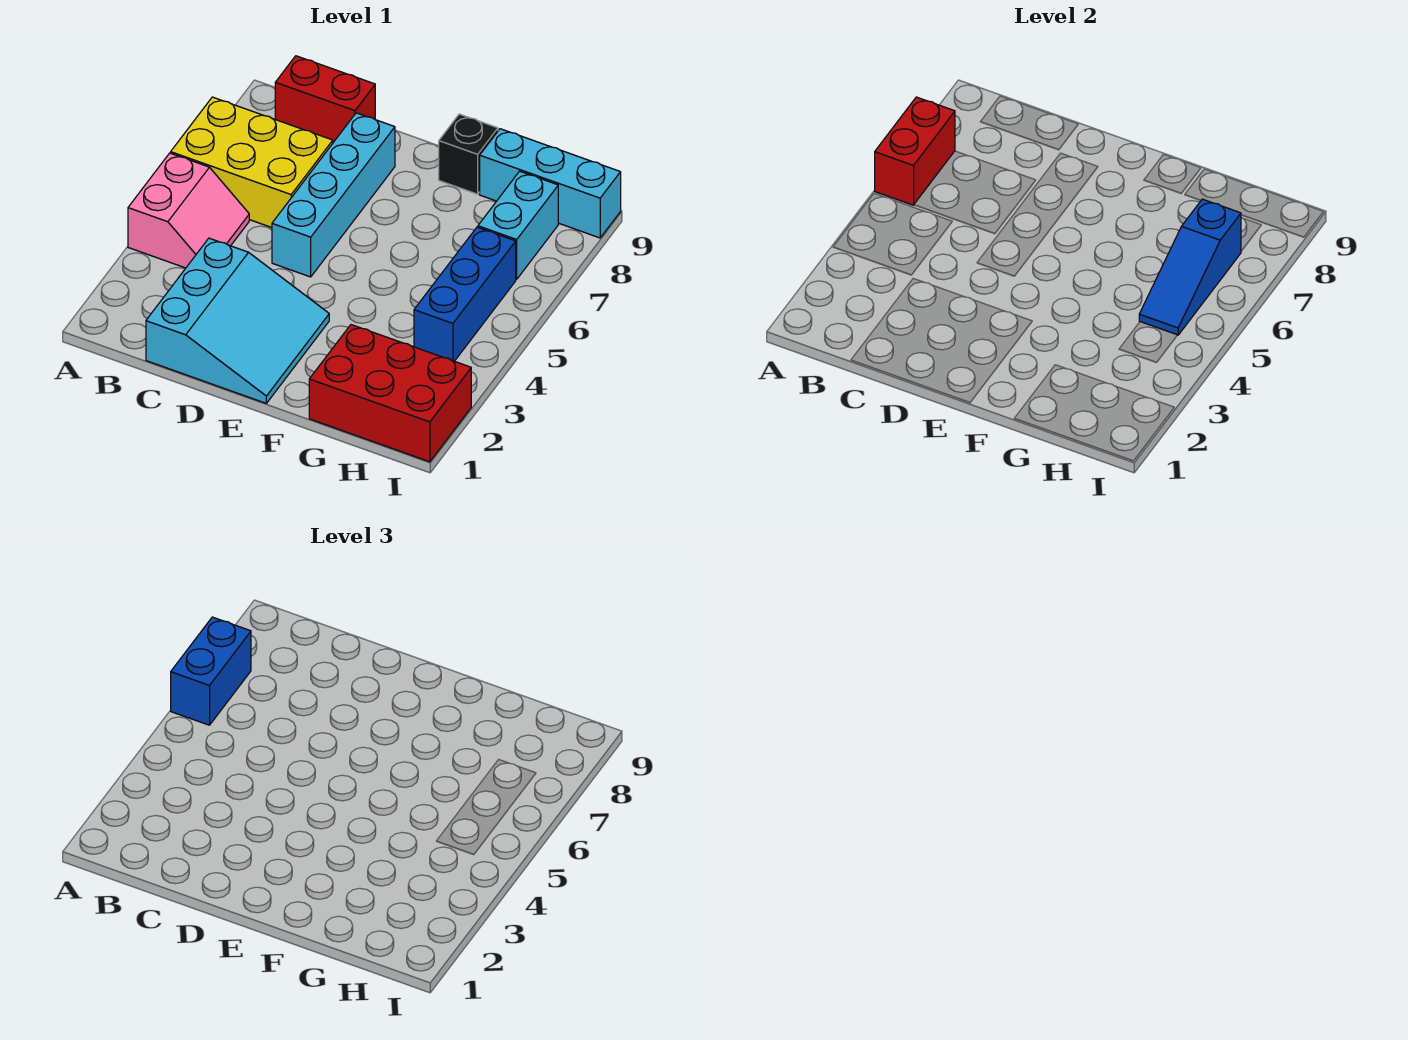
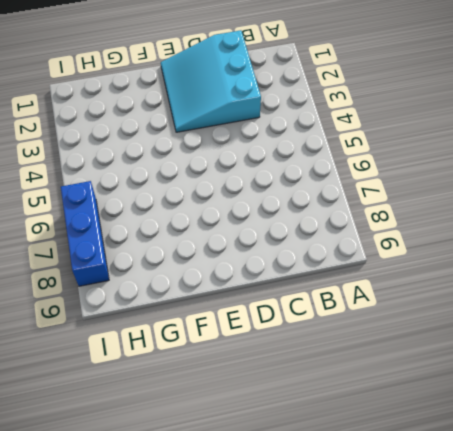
blue brick I6:I8 level 1 -> blue brick H4:H6 level 1
none -> pink slope A4:B5 level 1 top A
none -> yellow brick A6:C7 level 1
none -> red brick B9:C9 level 1

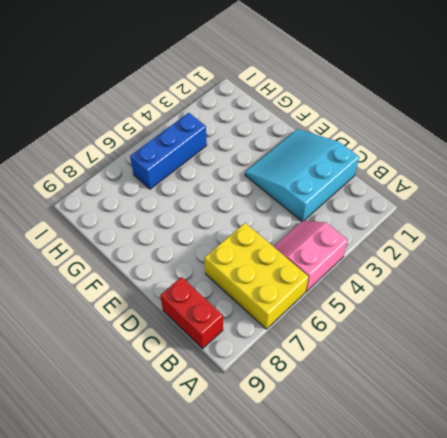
none -> cyan brick D5:D8 level 1
none -> black brick F9 level 1
none -> red brick G1:I2 level 1

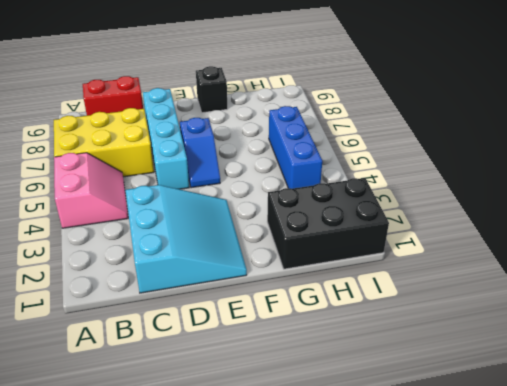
blue slope E5:E6 level 1 top 6 -> none
black brick G1:I2 level 1 -> red brick G1:I2 level 1
none -> cyan brick G9:I9 level 1
none -> cyan brick H7:H8 level 1
none -> red brick A6:A7 level 2

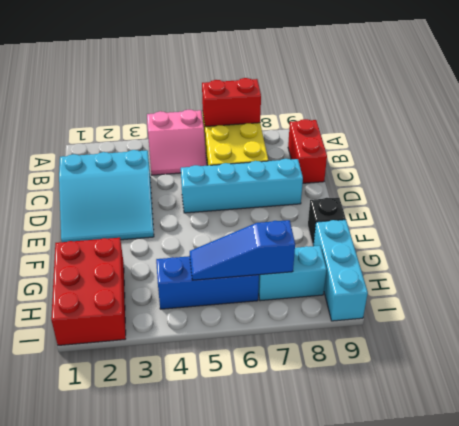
none -> blue brick A6:A7 level 3

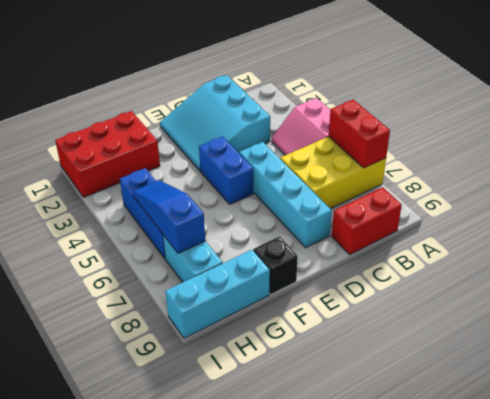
blue brick E4:E5 level 1 -> blue brick A6:A7 level 3

